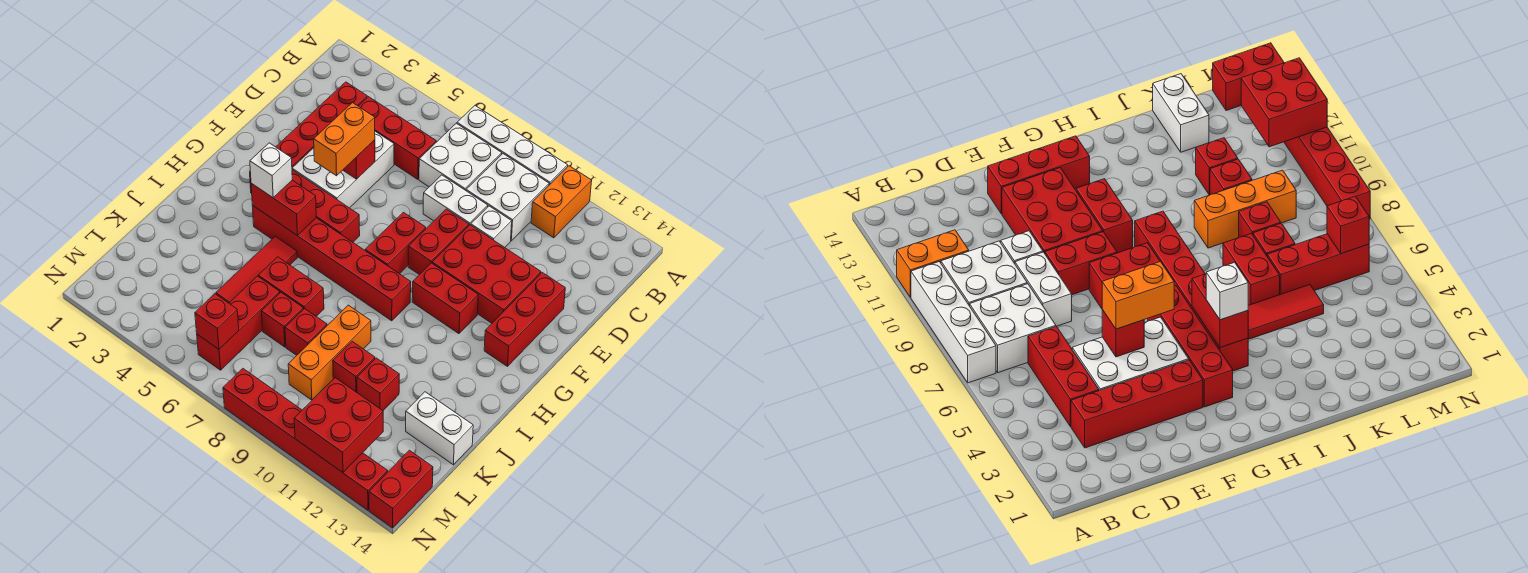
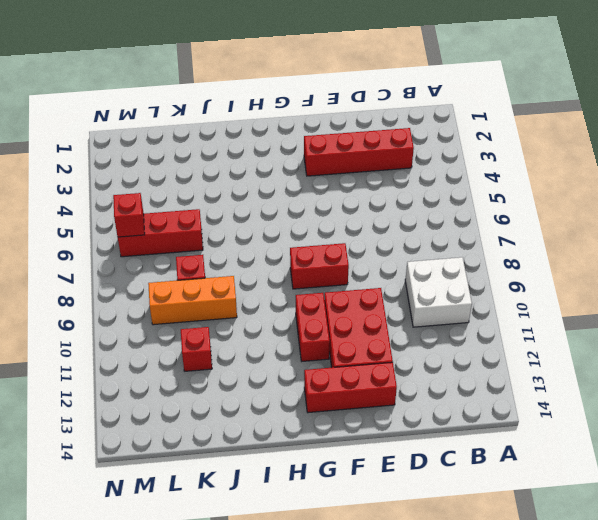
none -> white brick A7:A10 level 1
none -> orange brick A11:B11 level 1
none -> white brick B7:C8 level 1
none -> red brick C4:C6 level 1

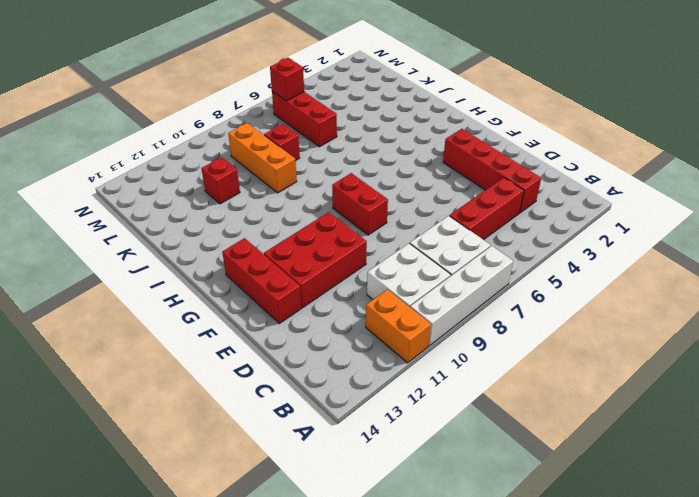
none -> white brick D4:F5 level 1
none -> white brick D8:D9 level 1
none -> white brick D10 level 1
none -> red brick E9:F9 level 1

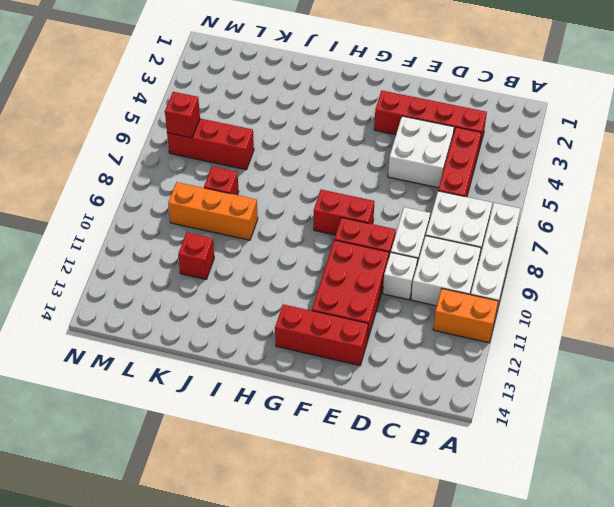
white brick D4:E5 level 1 -> white brick D4:F5 level 1
none -> red brick G3:G6 level 1
none -> red brick G10:G11 level 1
none -> red brick H4:H9 level 1
none -> red tile I5:K5 level 1

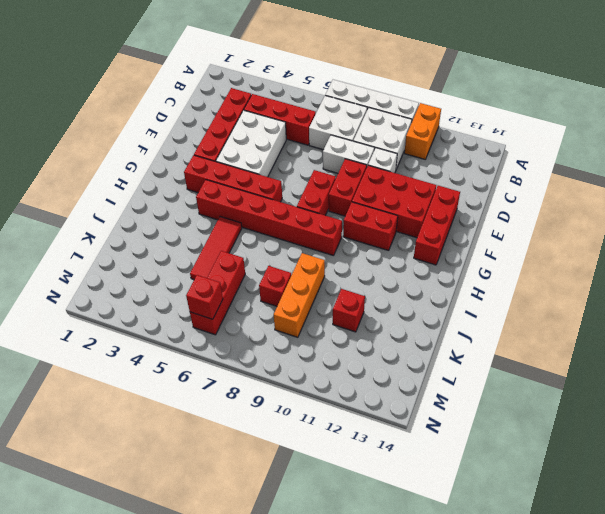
none -> red brick J6:J7 level 1
none -> red brick K7 level 1
none -> red brick K10 level 1
none -> white brick K13:K14 level 1

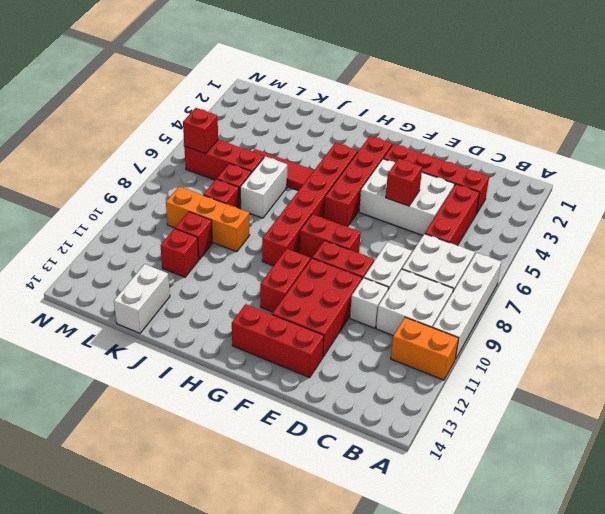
white brick J6:J7 level 1 -> red brick J6:J7 level 1
none -> red brick M14:N14 level 1
none -> red brick N8:N13 level 1
none -> red brick H4:H5 level 2
none -> red brick M11:N12 level 2

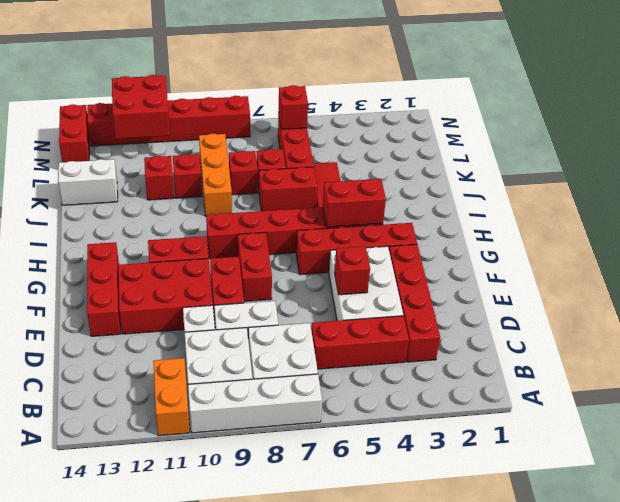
none -> orange brick E5:F5 level 3
none -> white brick H4 level 3

